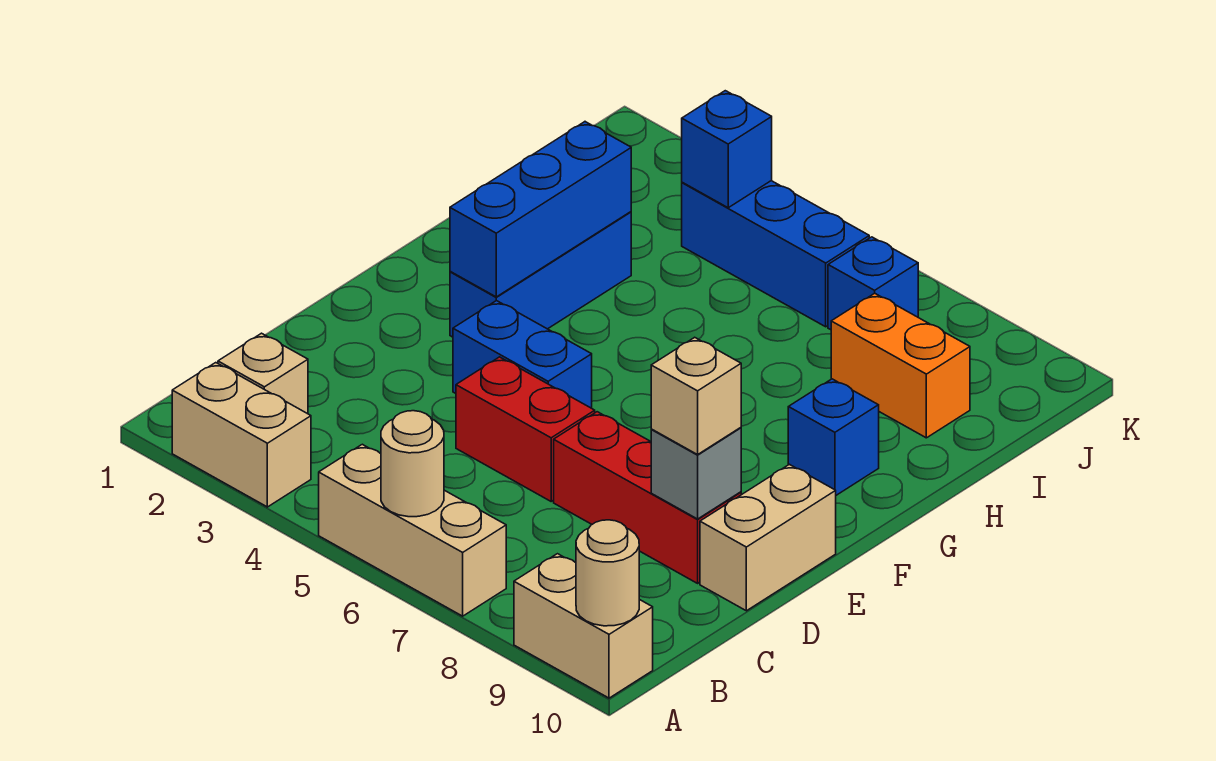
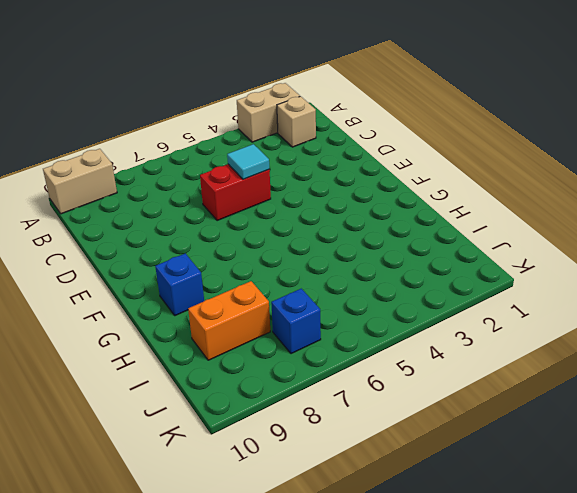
cyan tile D5 level 2 -> none
none -> tan brick A5:A7 level 1
none -> red brick D7:D9 level 1
none -> tan brick D10:E10 level 1

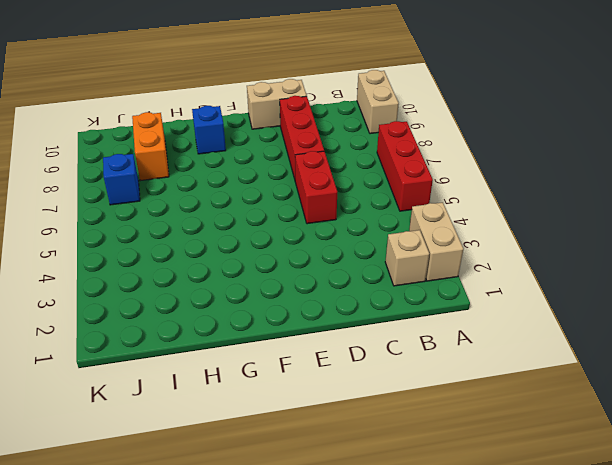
red brick A5:A7 level 1 -> tan brick A5:A7 level 1
none -> blue brick E4:E5 level 1
none -> blue brick F3:H3 level 1
none -> blue brick J4:J6 level 1

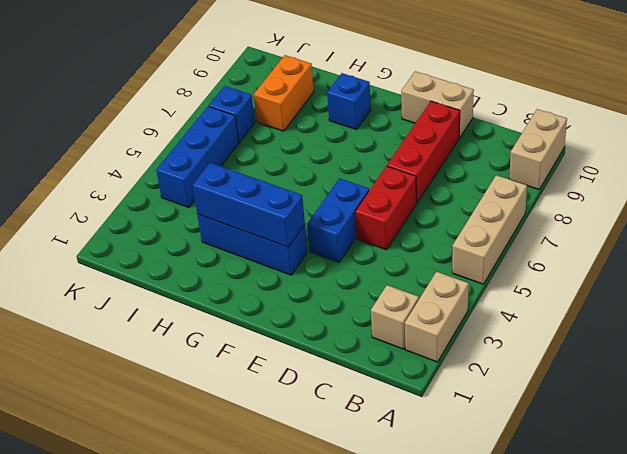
none -> tan round brick A6 level 2
none -> tan round brick A10 level 2
none -> grey brick D9 level 2

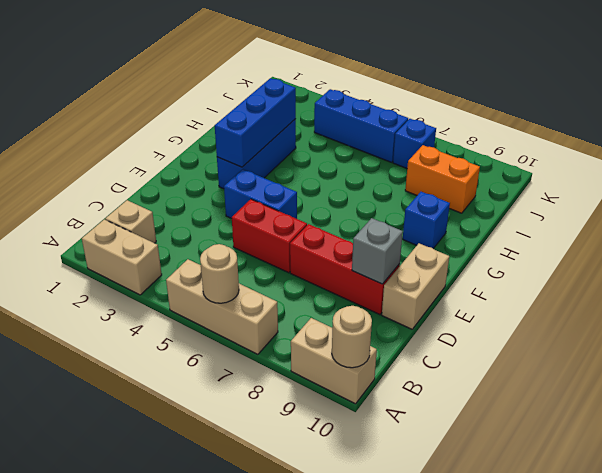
none -> blue brick J4 level 2
none -> tan brick D9 level 3

